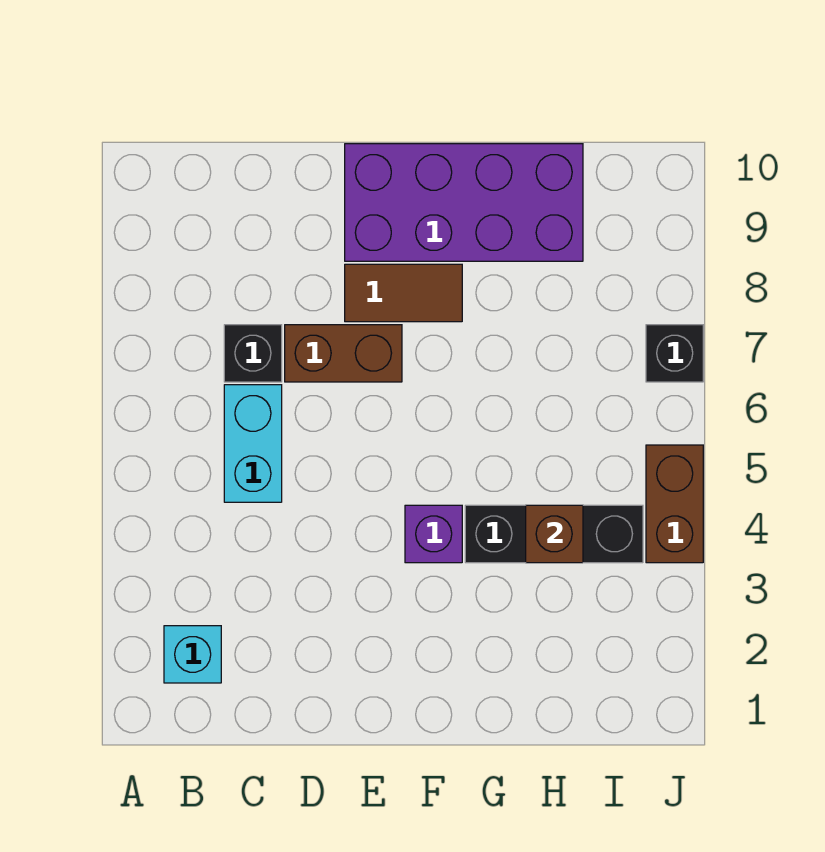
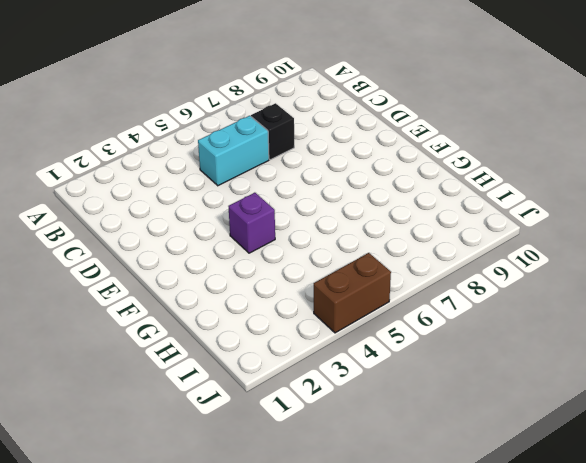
none -> cyan brick B2 level 1
none -> brown brick D7:E7 level 1

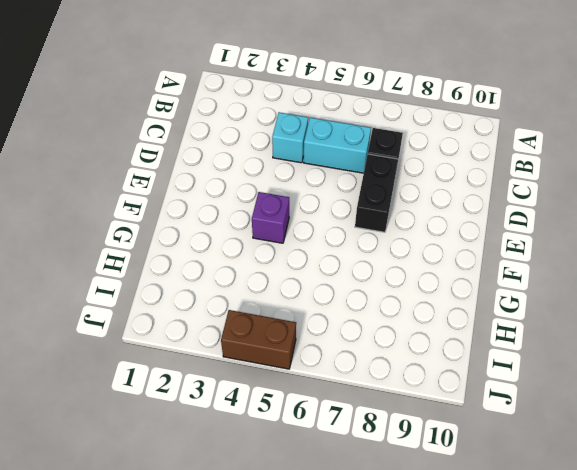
cyan brick C4 level 1 -> cyan brick B2 level 1
black brick D7:E7 level 1 -> brown brick D7:E7 level 1
none -> brown tile E8:F8 level 1
none -> purple brick E9:H10 level 1

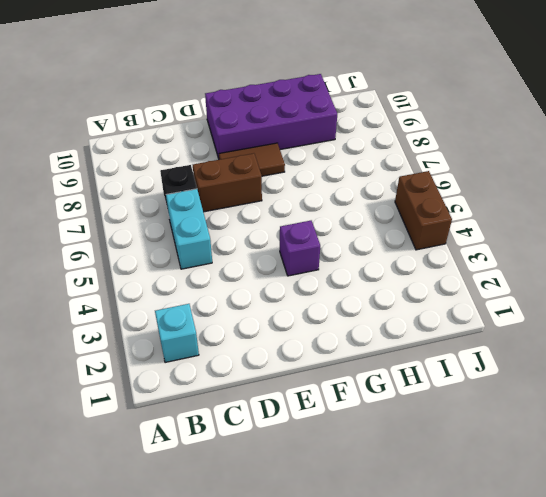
none -> black brick G4:I4 level 1
none -> black brick J7 level 1

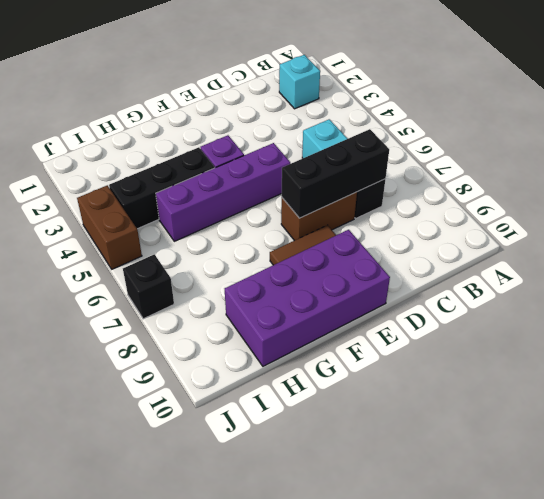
black brick C7:E7 level 2 -> none
purple brick E5:H5 level 1 -> none
none -> brown brick H4 level 2

